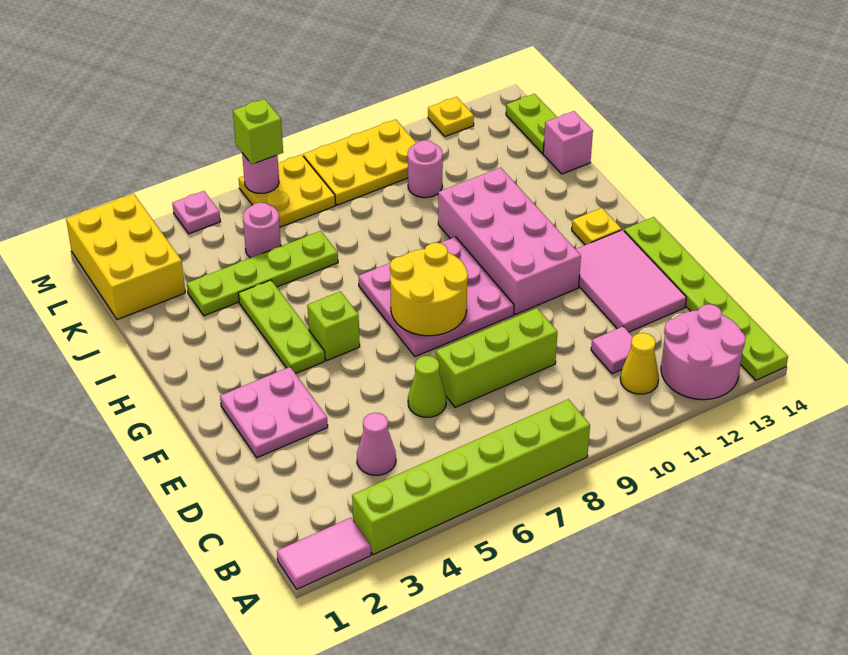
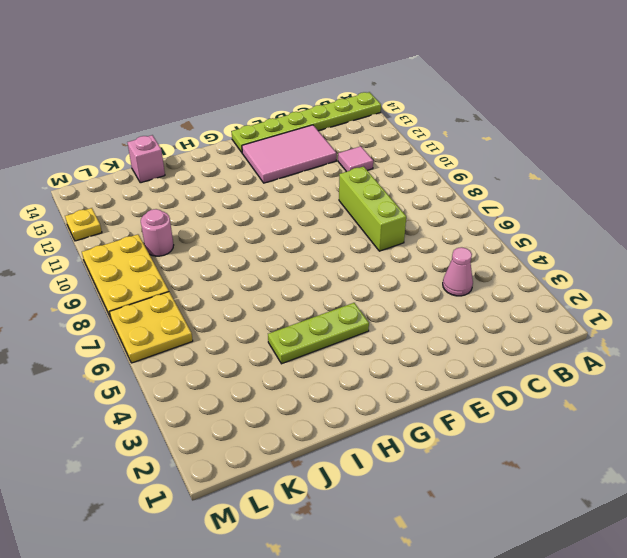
none -> pink tile A1:A2 level 1
none -> lime brick A3:A8 level 1
none -> pink round brick A12:B13 level 1

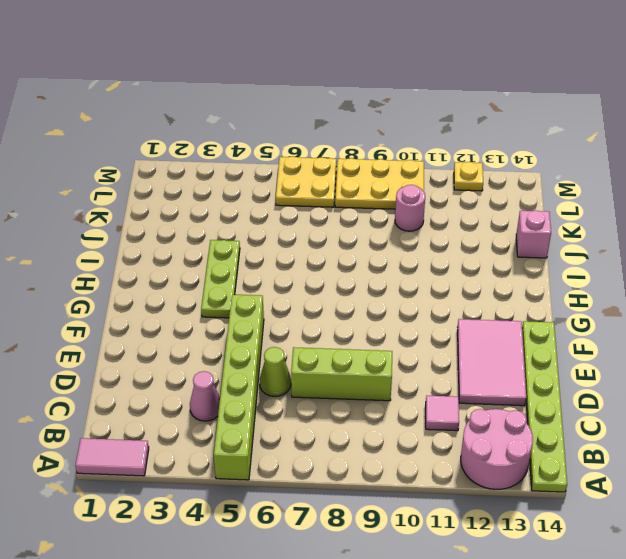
lime brick A5:F5 level 1 -> lime brick A3:A8 level 1
none -> yellow cone B11 level 1
none -> pink plate E2:F3 level 1
none -> pink plate F7:H9 level 1

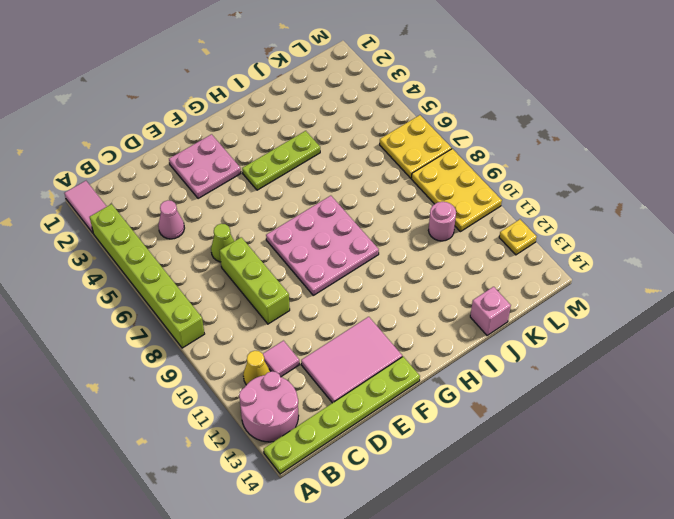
none -> pink brick F10:I11 level 1
none -> lime brick G5 level 1
none -> yellow plate G13 level 1

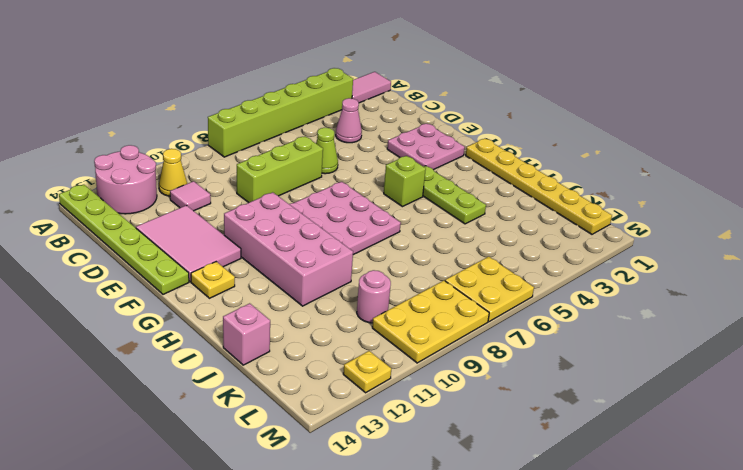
yellow plate G1:L1 level 1 -> yellow brick K1:M2 level 1
none -> lime plate J3:J6 level 1
none -> pink round brick K5 level 1
none -> lime plate K14:L14 level 1

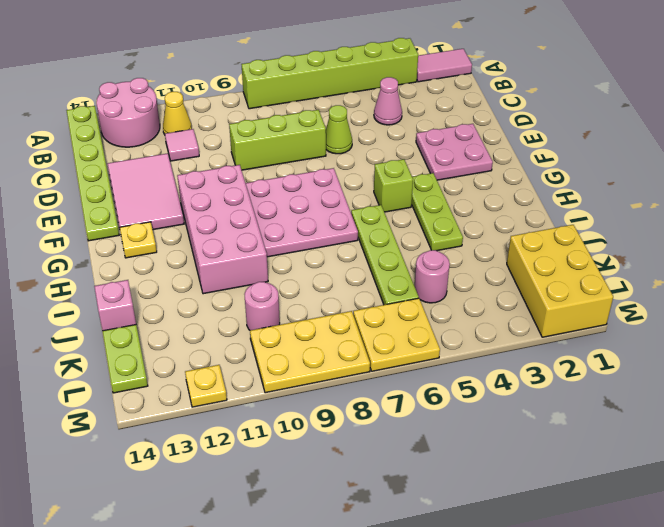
lime plate H6:K6 level 1 -> lime plate J3:J6 level 1
none -> pink plate M4 level 1
none -> yellow round brick F7:G8 level 2
none -> pink round brick M6 level 2

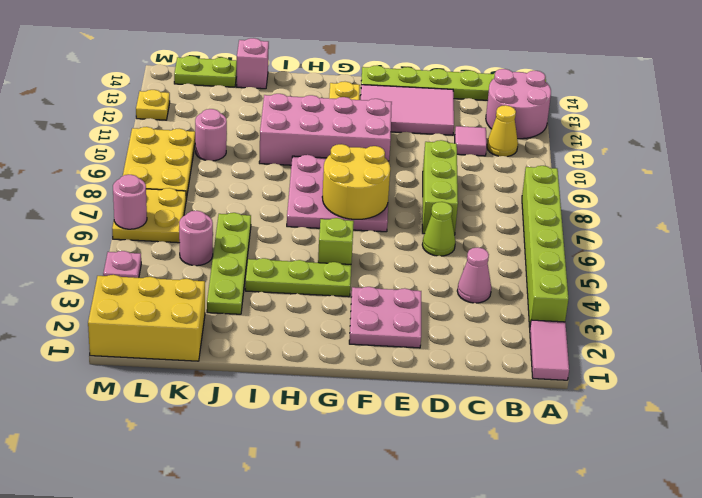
none -> lime brick M6 level 3

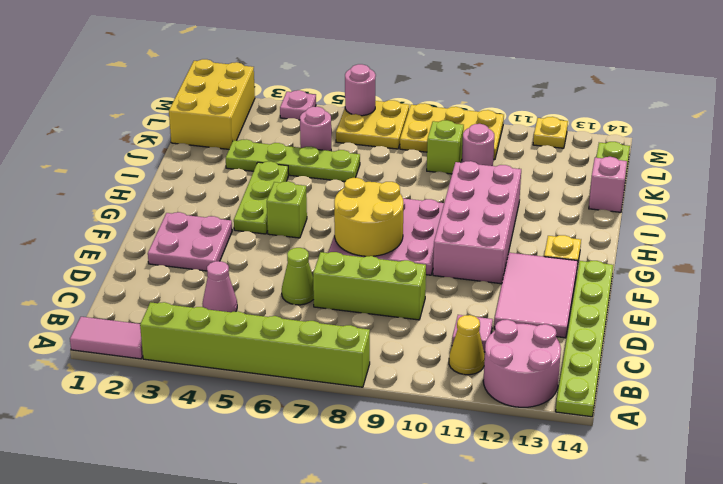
lime brick K9 level 1 -> lime brick M6 level 3

